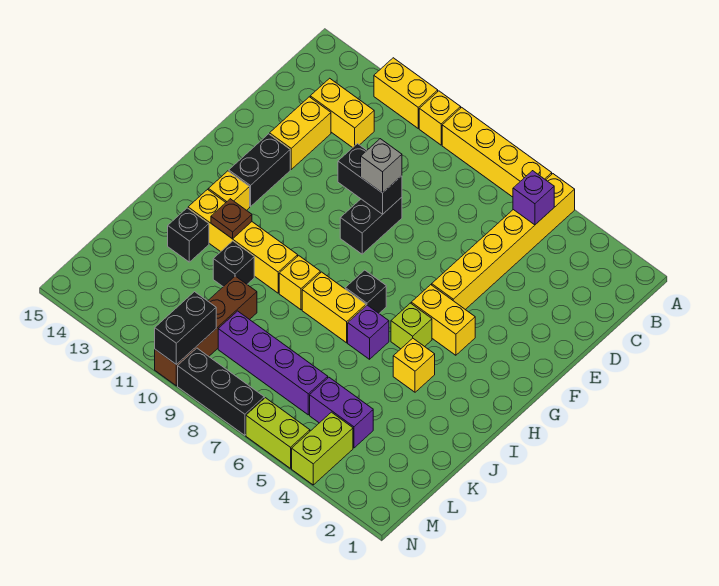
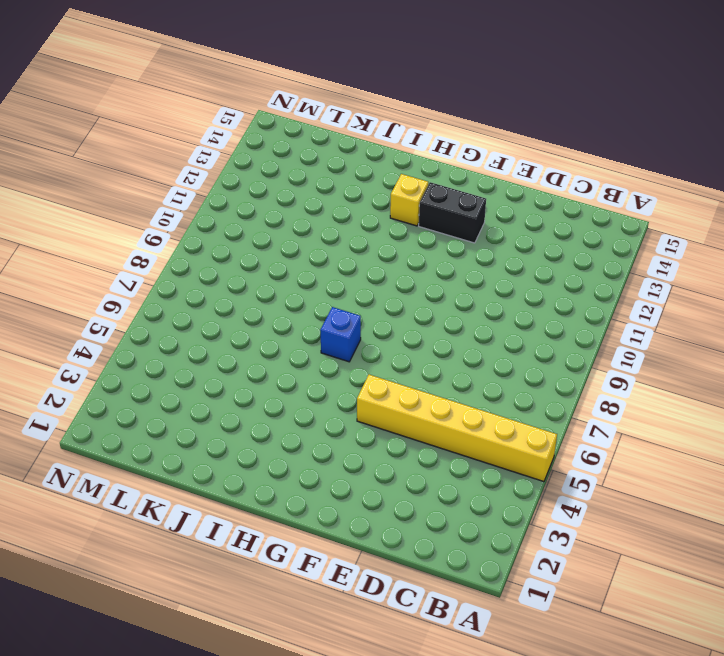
blue brick H7 level 1 -> black brick H7 level 1
none -> yellow brick A6:A9 level 1
none -> yellow brick A10 level 1
none -> yellow brick A11:A12 level 1
none -> yellow brick C12:C13 level 1

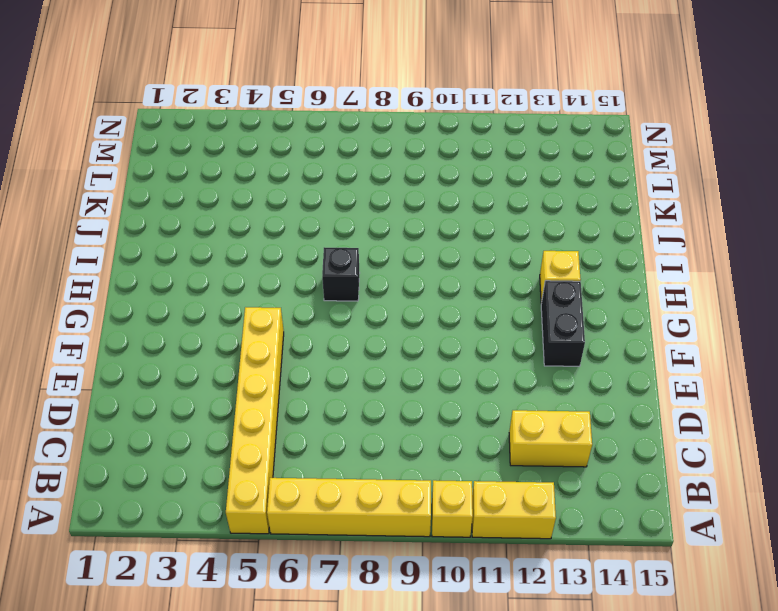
none -> yellow brick D13:E13 level 1
none -> black brick E9:F9 level 1
none -> yellow brick G4:G5 level 1
none -> lime brick H5 level 1

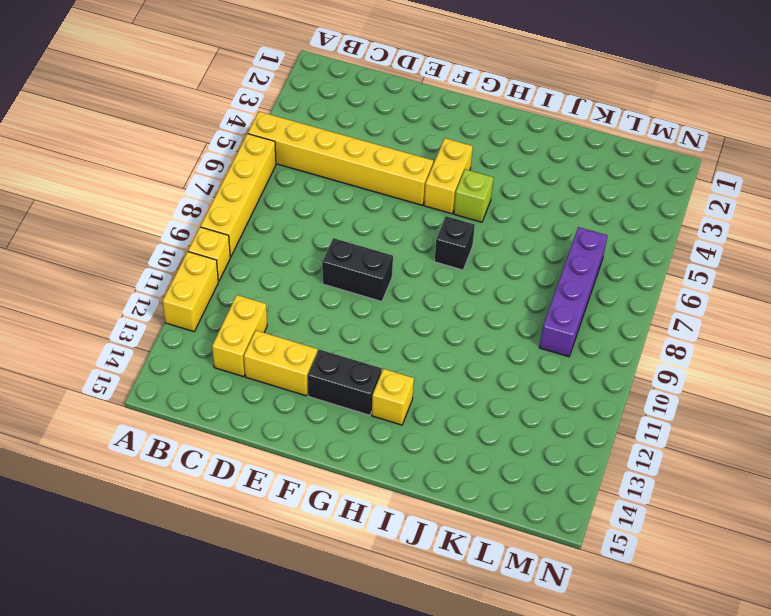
none -> yellow brick I4 level 1
none -> purple brick I6 level 1
none -> yellow brick I7:I8 level 1
none -> yellow brick I9 level 1

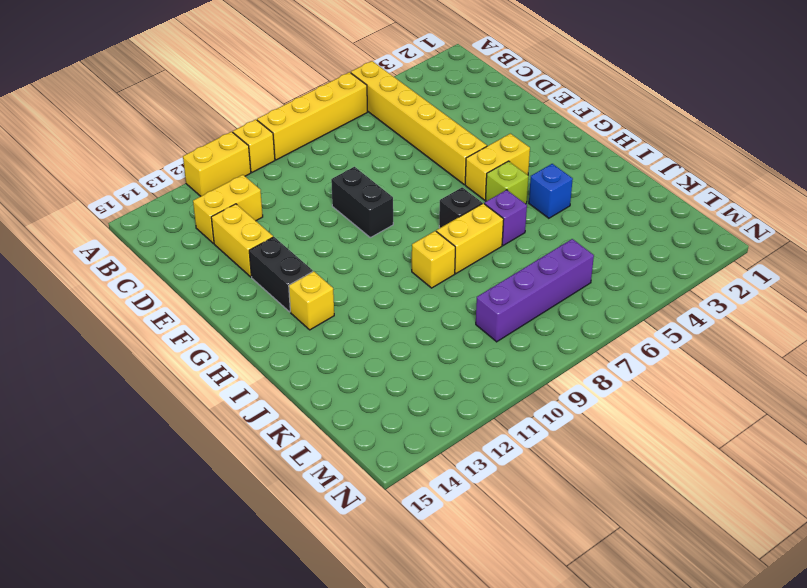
blue brick I4 level 1 -> yellow brick I4 level 1
none -> yellow brick I10:I13 level 1
none -> black brick J11 level 1
none -> black brick J13 level 1
none -> brown brick K10:N10 level 1

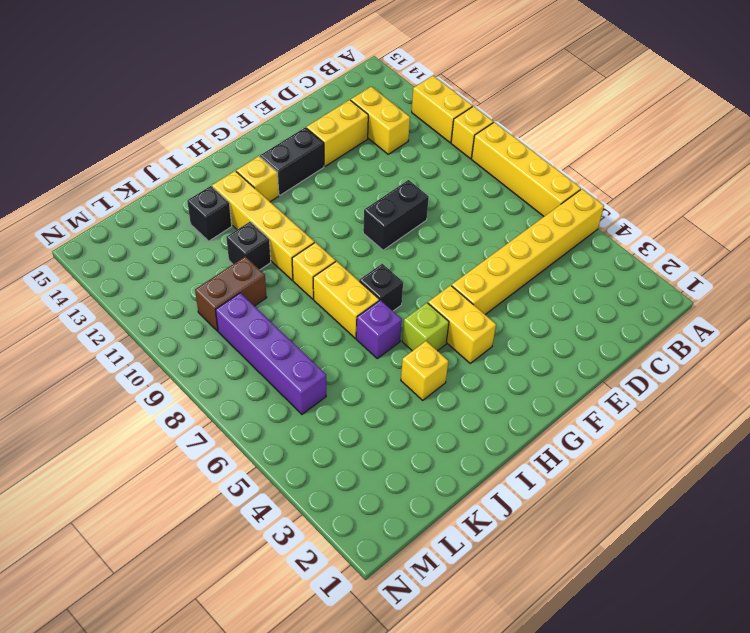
brown brick K10:L10 level 1 -> brown brick K10:N10 level 1
none -> purple brick L4:L5 level 1
none -> lime brick M4:N4 level 1
none -> lime brick N5:N6 level 1
none -> black brick N7:N9 level 1

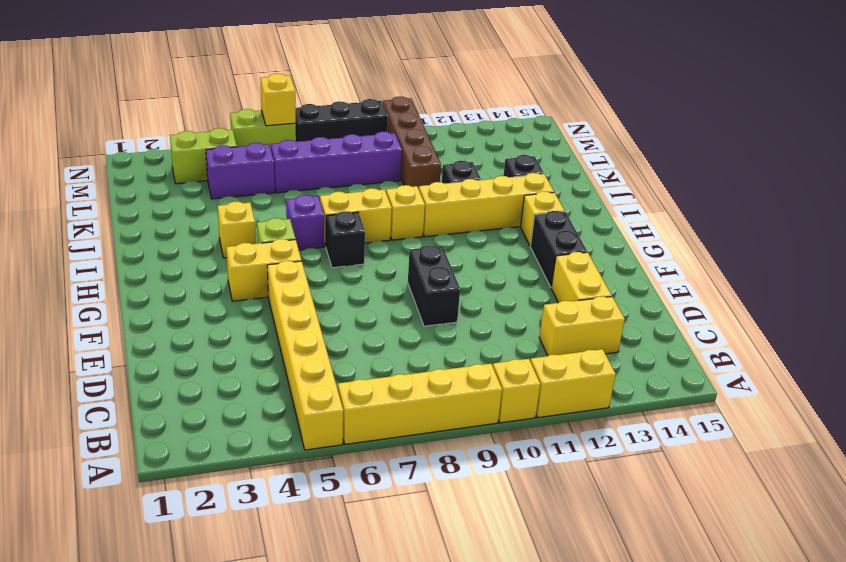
lime brick M3:M4 level 1 -> lime brick M4:N4 level 1
yellow brick N6 level 2 -> none
none -> purple brick B5 level 2
none -> black brick E9:E10 level 2
none -> brown plate I12 level 2
none -> black brick M10:N10 level 2

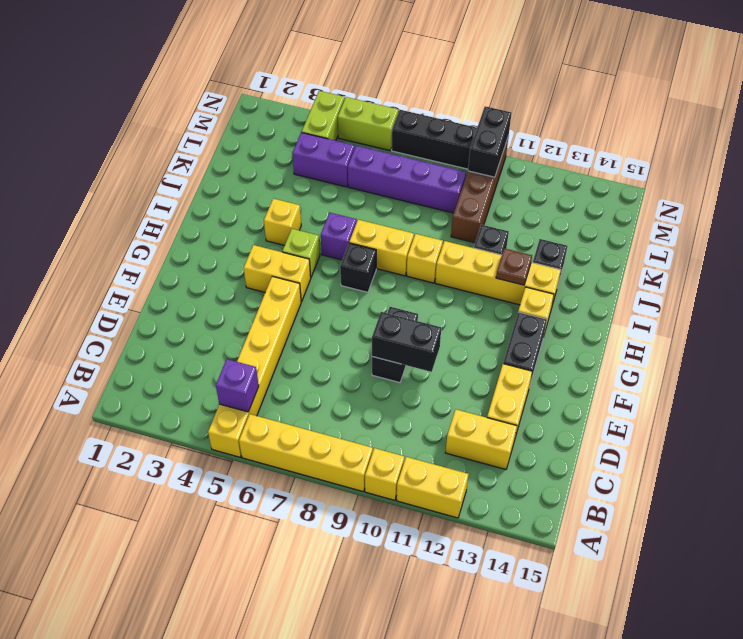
none -> grey brick E9 level 3

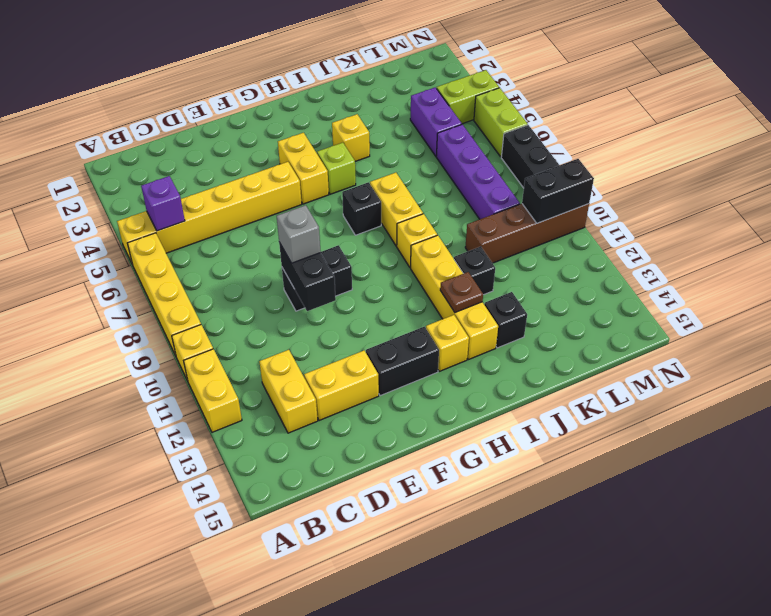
none -> purple brick I6 level 1

